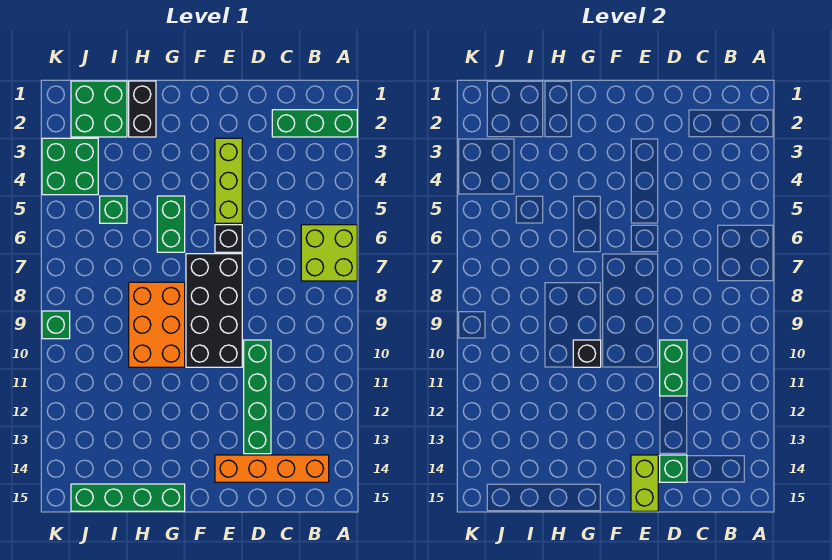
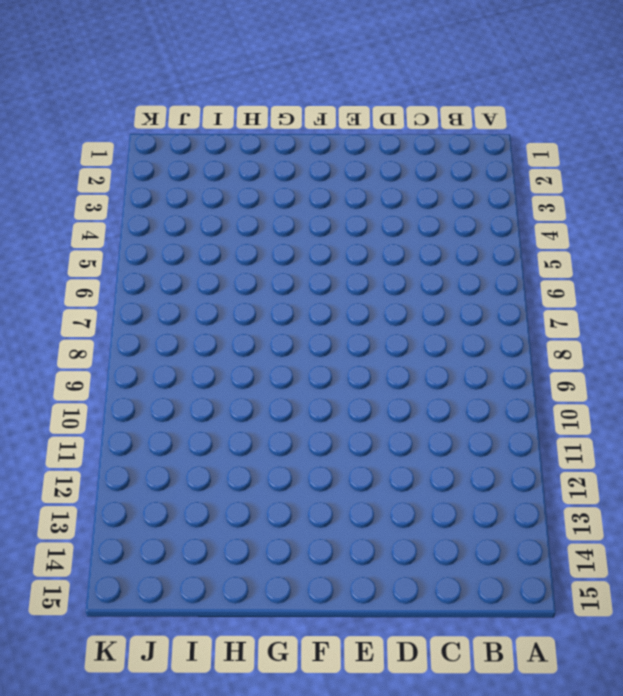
none -> green brick A2:C2 level 1
none -> lime brick A6:B7 level 1
none -> orange brick B14:E14 level 1

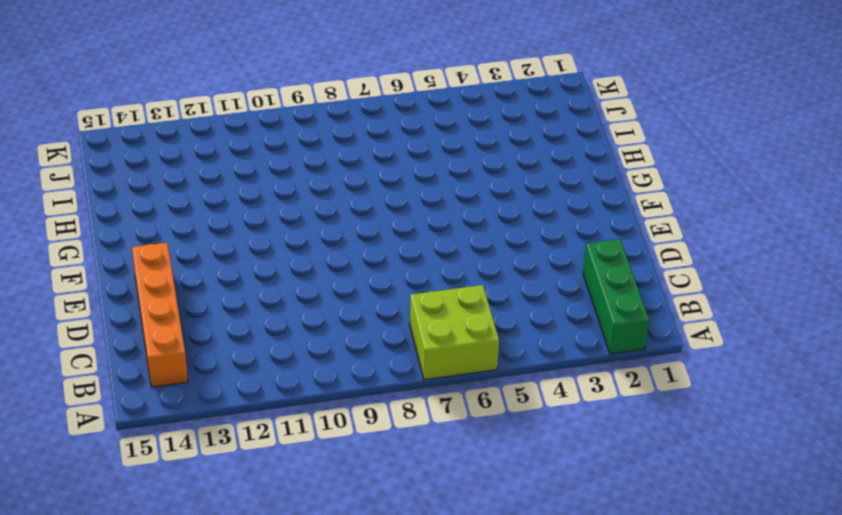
none -> green brick D10:D13 level 1
none -> lime brick E3:E5 level 1
none -> black brick E6 level 1

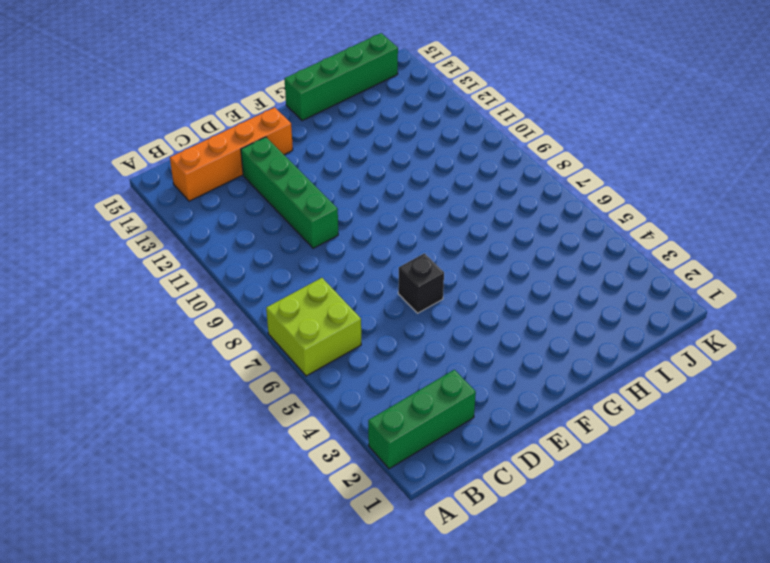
none -> lime brick E3:E5 level 1
none -> black brick E7:F10 level 1
none -> green brick G5:G6 level 1

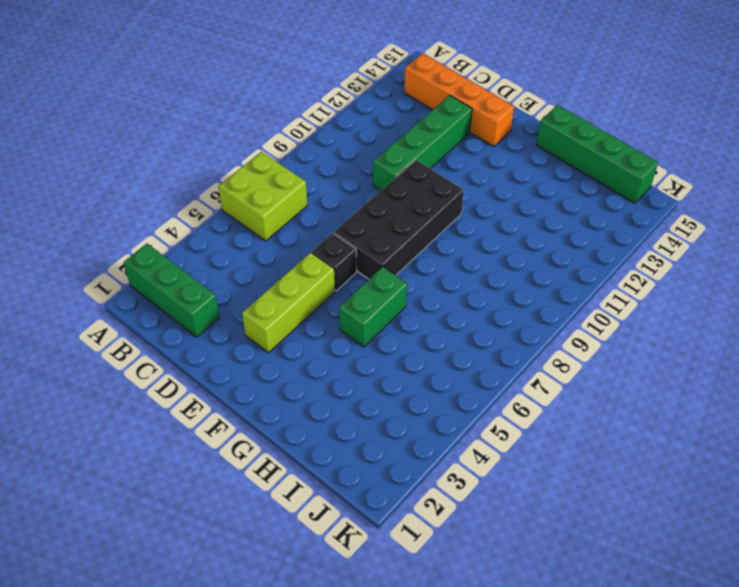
none -> orange brick G8:H10 level 1
none -> black brick H1:H2 level 1
none -> green brick I1:J2 level 1

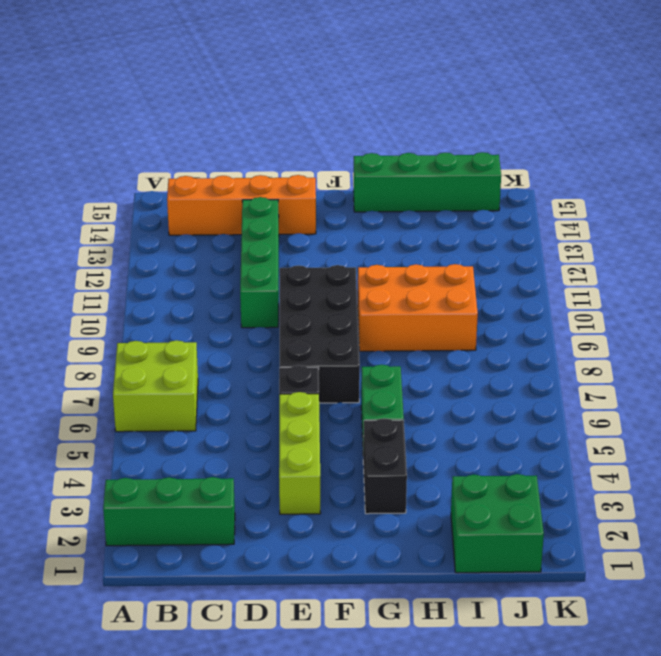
black brick G3:G4 level 1 -> black brick H1:H2 level 1
orange brick G9:I10 level 1 -> orange brick G8:H10 level 1
none -> green brick I5 level 1
none -> green brick J3:K4 level 1
none -> green brick K9 level 1

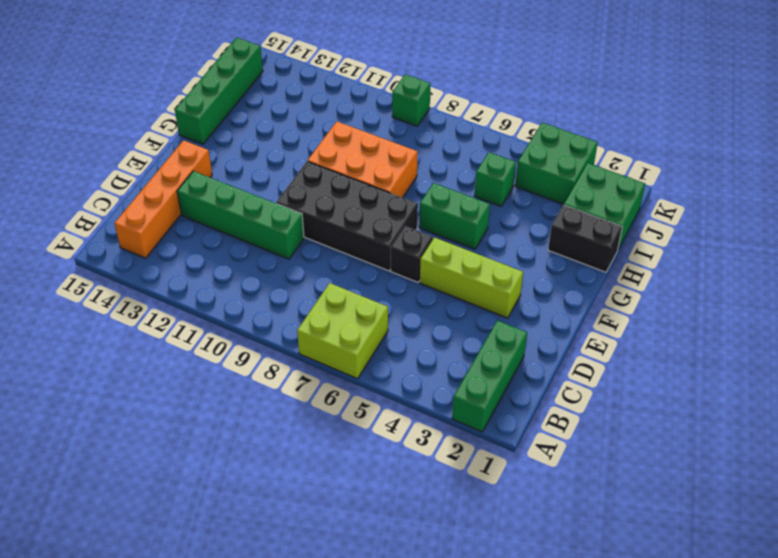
none -> green brick D10:D11 level 2
none -> green brick D14 level 2
none -> lime brick E14:E15 level 2

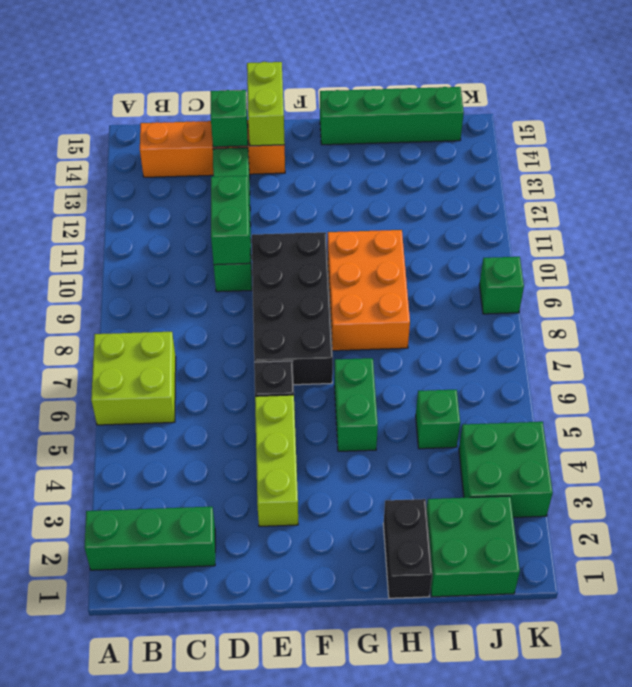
none -> black brick G10 level 2

